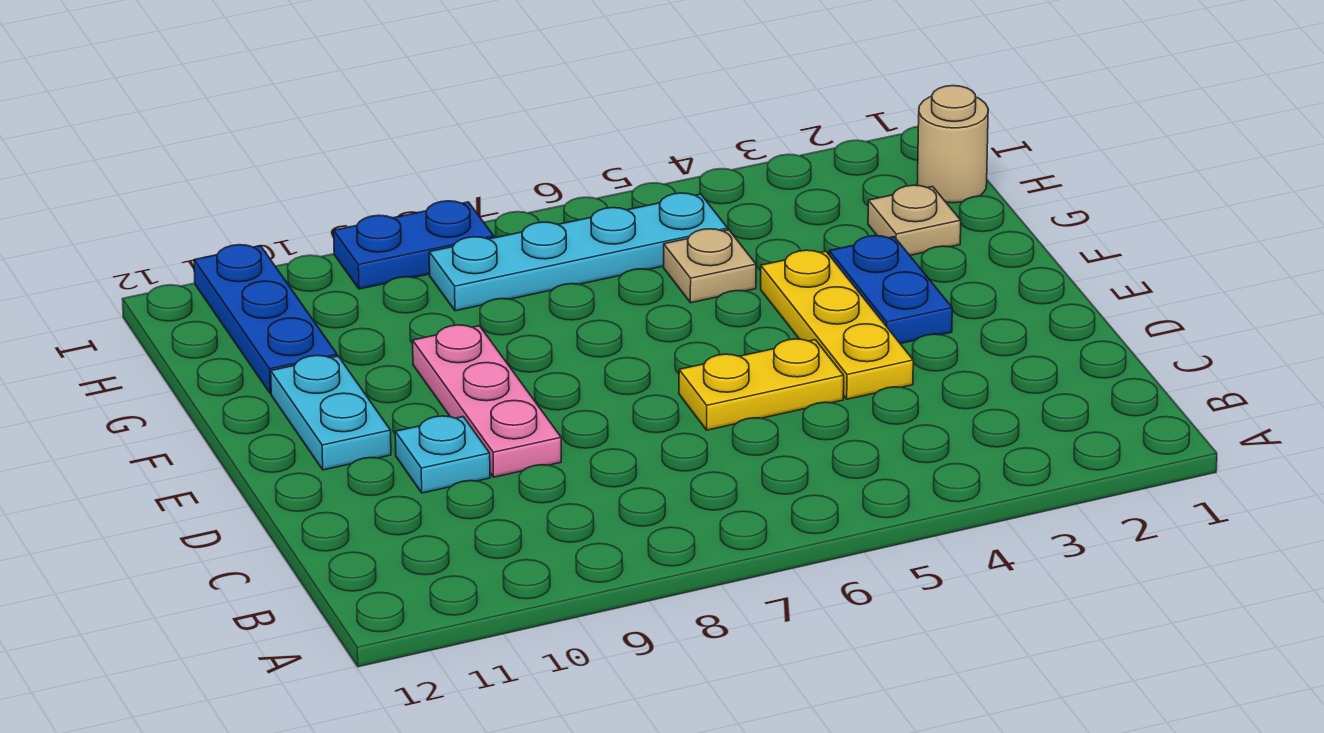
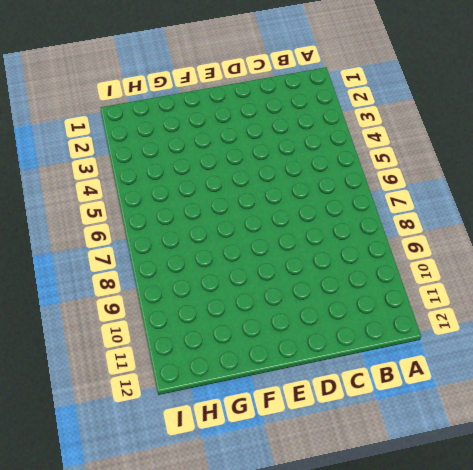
none -> yellow plate D4:F4 level 1
none -> yellow plate D5:D6 level 1
none -> pink plate D9:F9 level 1

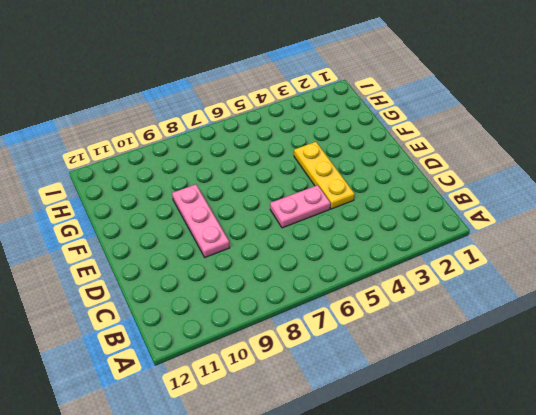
pink plate D5:D6 level 1 -> yellow plate D5:D6 level 1
none -> cyan plate D10 level 1
none -> blue plate E3:F3 level 1
none -> cyan plate E11:F11 level 1

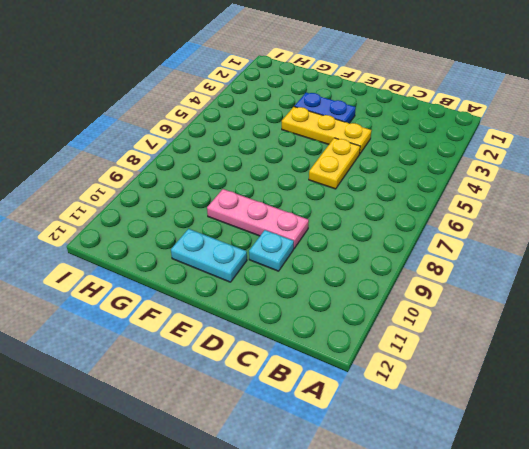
none -> tan plate G2 level 1
none -> tan plate G5 level 1
none -> blue plate G11:I11 level 1

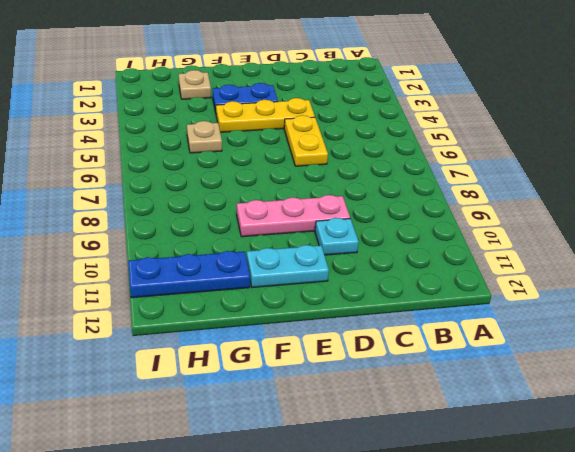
none -> tan round brick H1 level 1
none -> cyan plate H5:H8 level 1
none -> blue plate I8:I9 level 1

